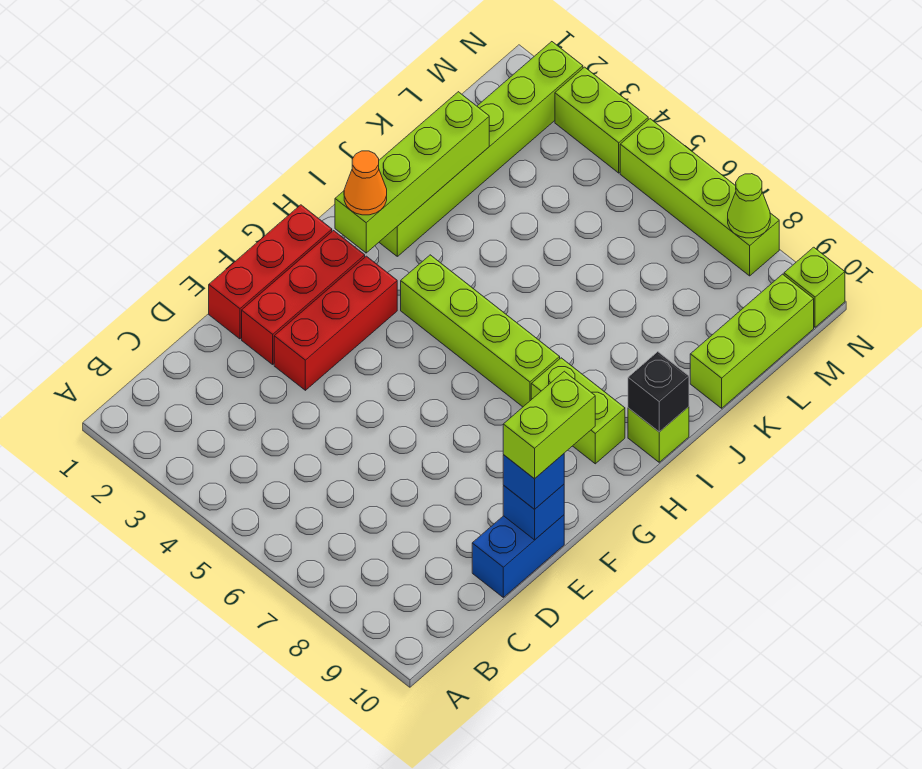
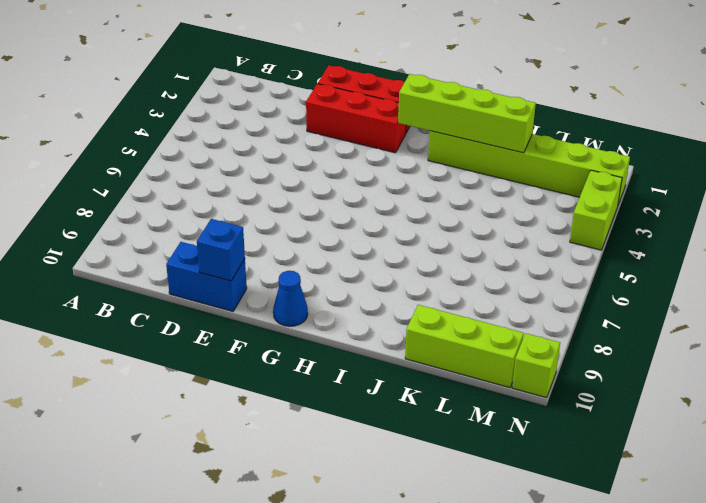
blue cone G10 level 1 -> none
none -> red brick E3:G3 level 1
none -> lime brick H4:H7 level 1
none -> lime brick H8:H9 level 1

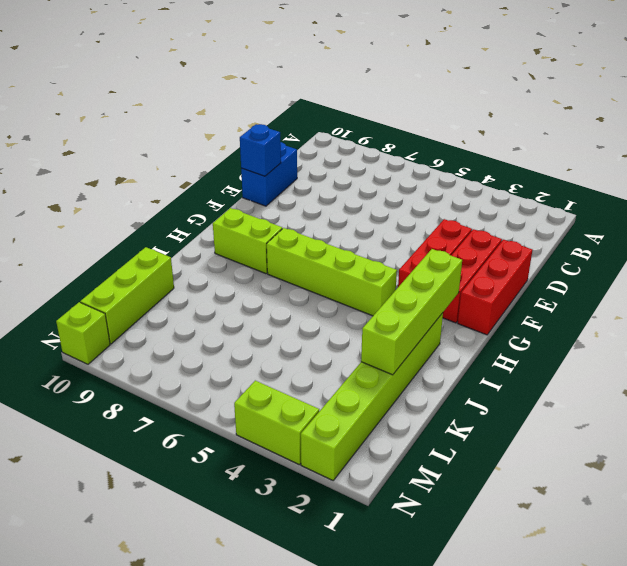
none -> lime brick I10 level 1
none -> lime brick N5:N8 level 1
none -> black brick I10 level 2

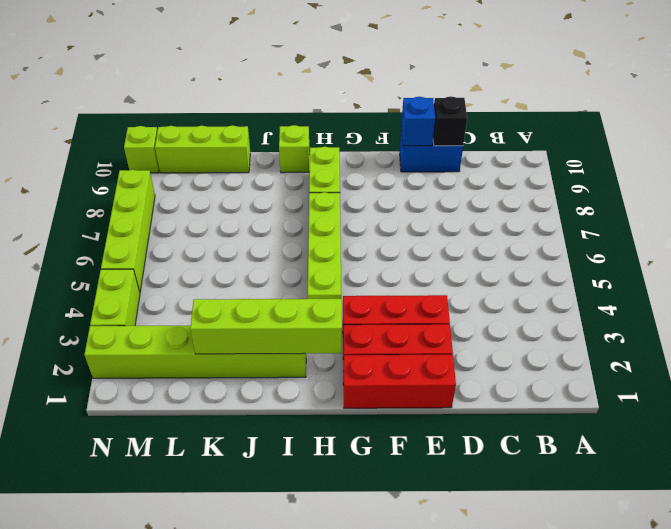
black brick D10 level 2 -> black brick I10 level 2
none -> lime cone N8 level 2
none -> blue brick E10 level 3
none -> orange cone H2 level 3

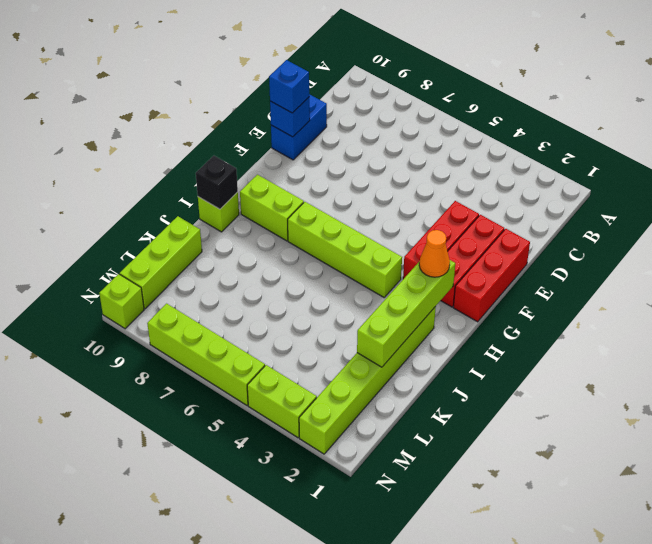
none -> lime cone N8 level 2
none -> lime brick E10:F10 level 4

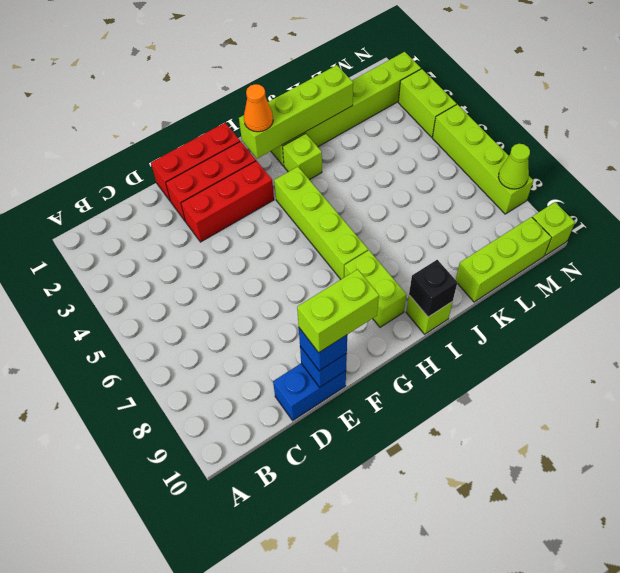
lime brick I3 level 1 -> none

